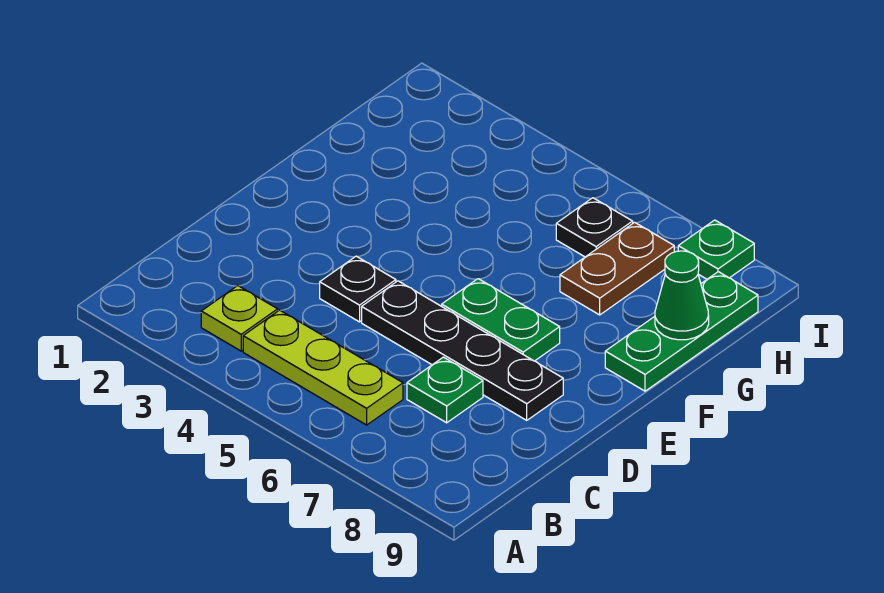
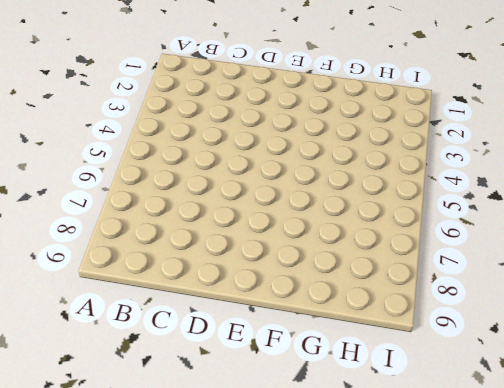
none -> lime plate B3 level 1
none -> lime plate B4:B6 level 1

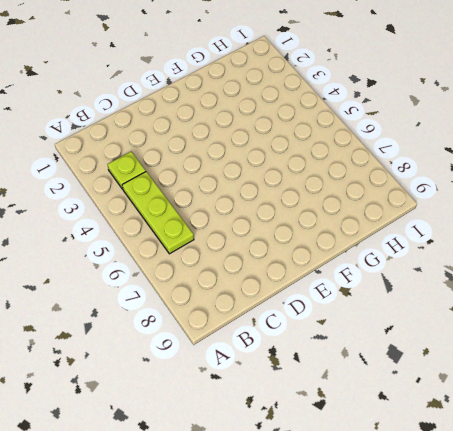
none -> green plate C7 level 1
none -> black plate D4 level 1

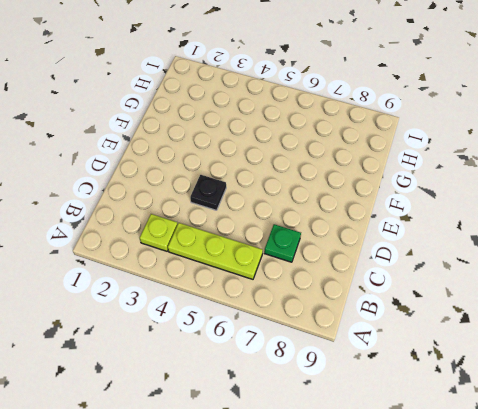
none -> black plate D5:D8 level 1
none -> green plate E6:E7 level 1

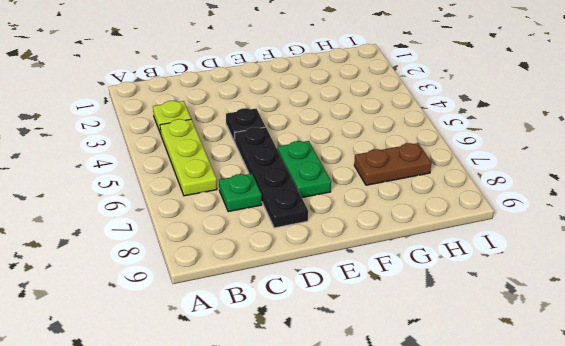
none -> green plate F9:H9 level 1
none -> black plate H6 level 1

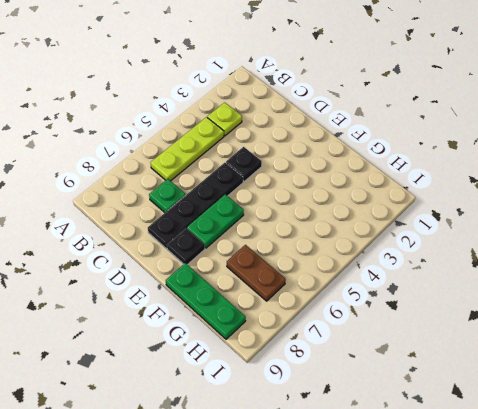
black plate E8 level 1 -> black plate H6 level 1
none -> green plate I8 level 1
none -> green cone G9 level 2

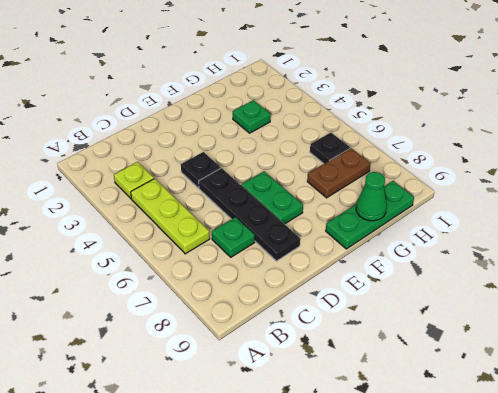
green plate G3 level 1 -> green plate I8 level 1

